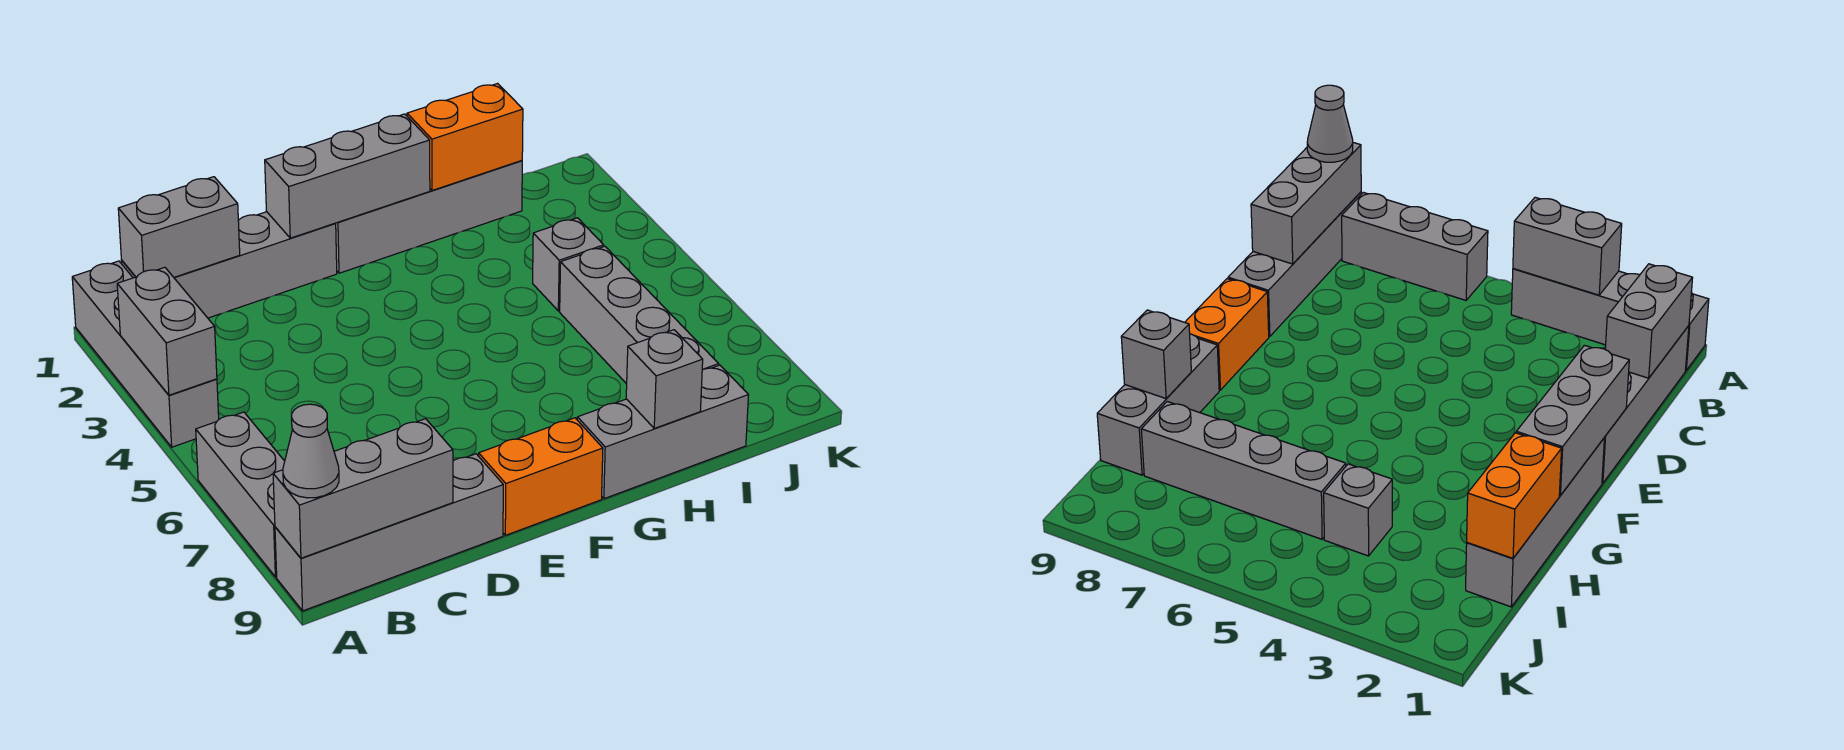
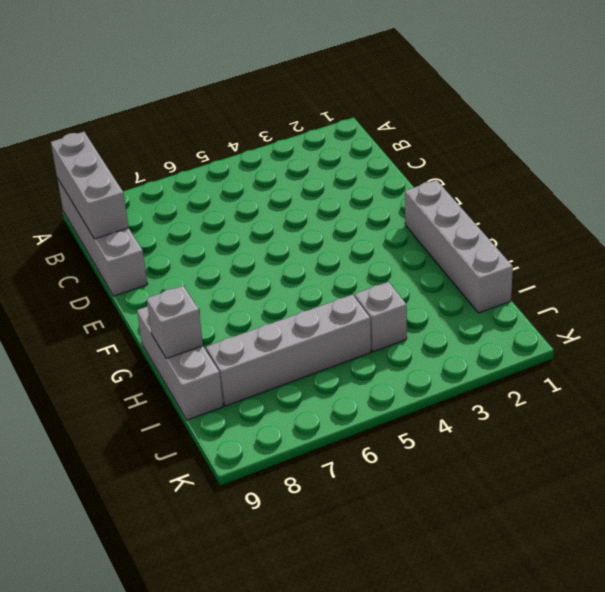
none -> grey brick A1:A4 level 1
none -> grey brick A6:A8 level 1
none -> grey brick B1:E1 level 1

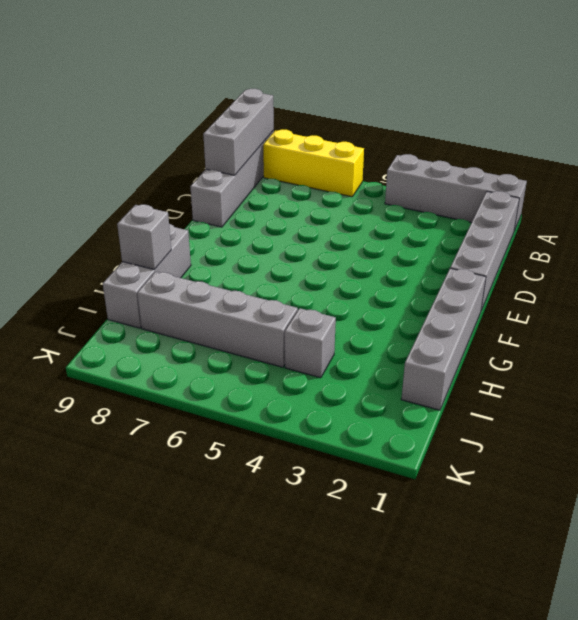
yellow brick A6:A8 level 1 -> grey brick A6:A8 level 1
none -> orange brick E9:F9 level 1
none -> grey brick A3:A4 level 2
none -> grey brick B1:C1 level 2

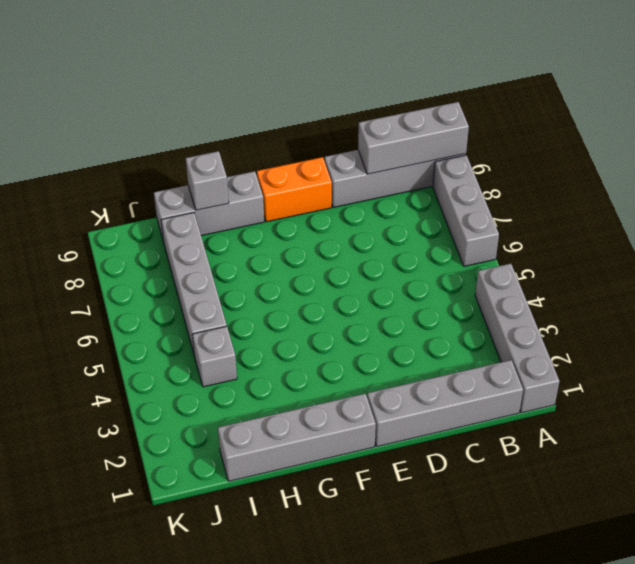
none -> grey brick A3:A4 level 2
none -> grey brick B1:C1 level 2
none -> grey brick E1:G1 level 2

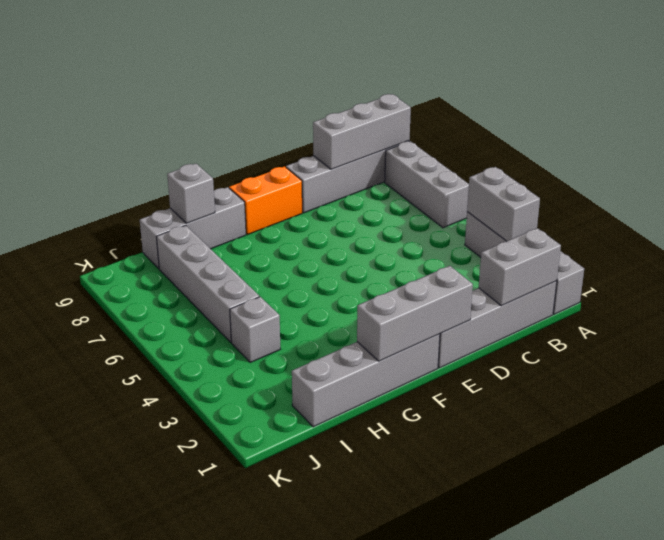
none -> orange brick H1:I1 level 2
none -> grey cone A9 level 3

